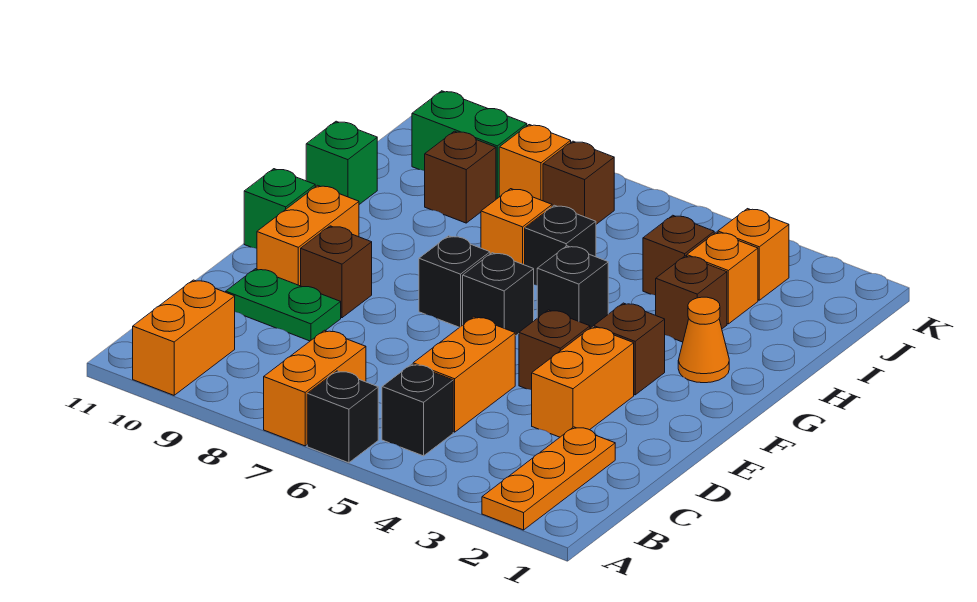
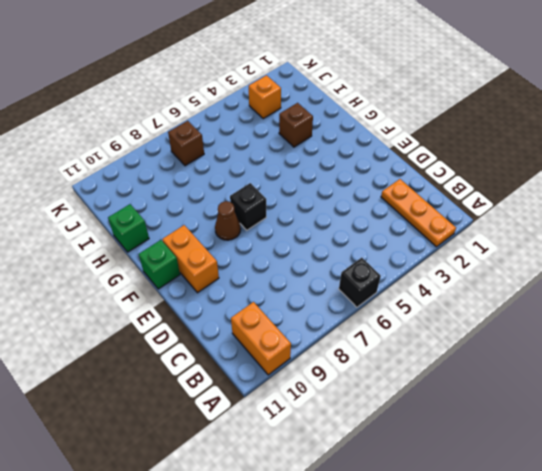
brown cone F8 level 1 -> none
none -> orange brick A7:B7 level 1
none -> black brick B5 level 1
none -> orange brick C5:D5 level 1

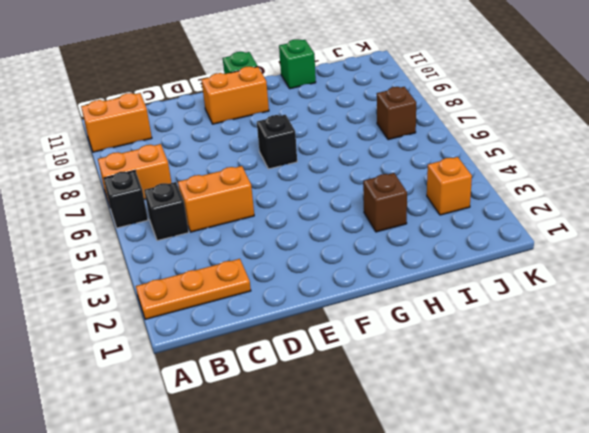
none -> orange brick D3:E3 level 1
none -> green plate D9:D10 level 1
none -> brown brick E4 level 1

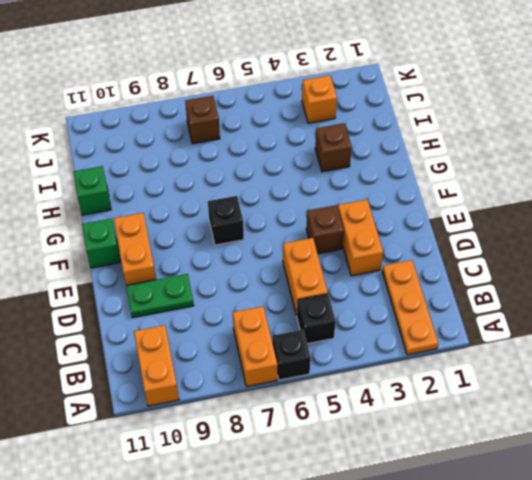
none -> brown brick E9 level 1
none -> brown brick F3 level 1
none -> black brick F6 level 1

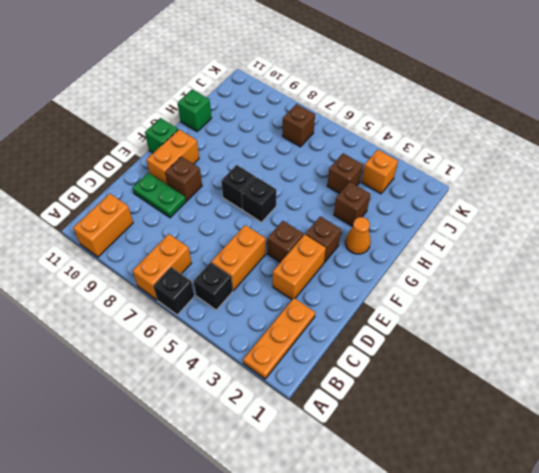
none -> black brick G5 level 1
none -> black brick H6 level 1
none -> orange brick H7 level 1

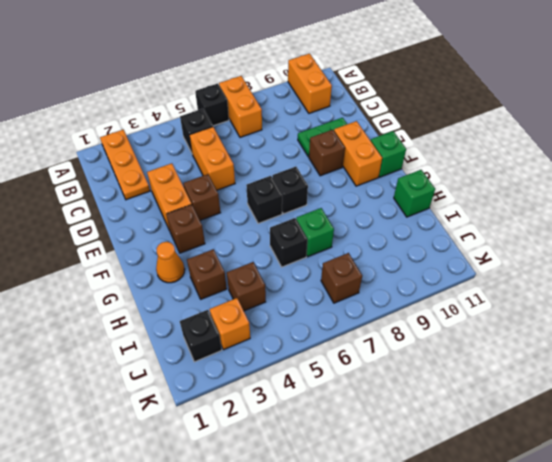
green brick H7 level 1 -> orange brick H7 level 1
black brick J2 level 1 -> black brick G5 level 1
none -> orange brick I3 level 1
none -> brown brick I9 level 1
none -> orange brick J8 level 1

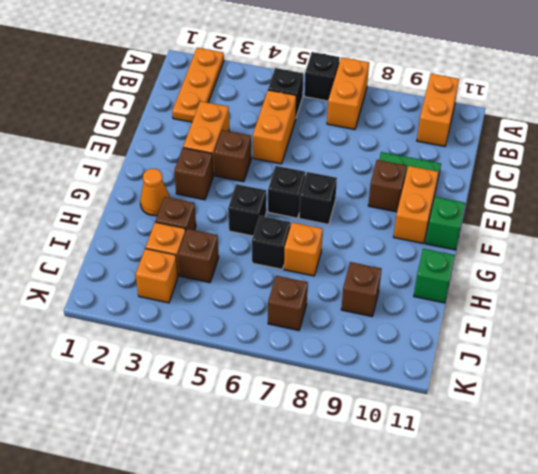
none -> orange brick J8 level 1
none -> green brick J9:J10 level 1

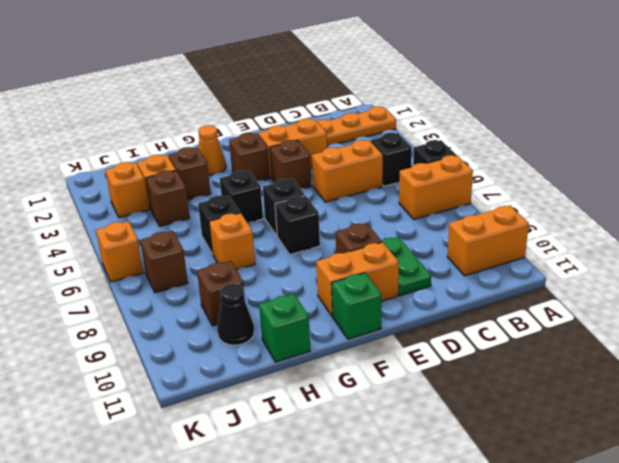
black cone I10 level 1 -> none
orange brick K6 level 1 -> orange brick J8 level 1
none -> green brick J9:J10 level 1

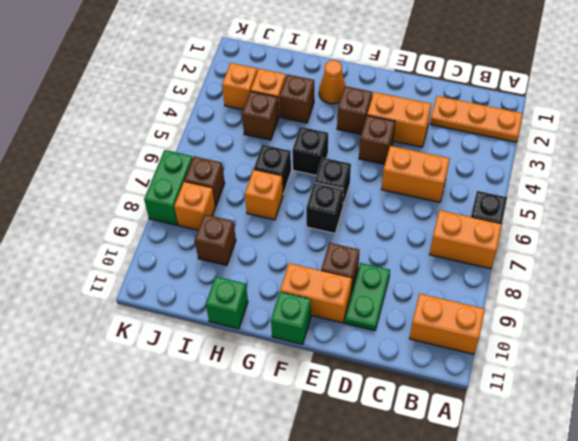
green brick K7:K8 level 1 -> green brick J9:J10 level 1
none -> black brick B5 level 1

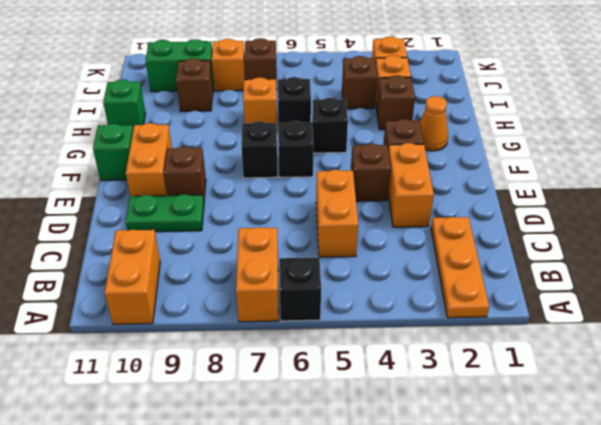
none -> black brick B5 level 1

